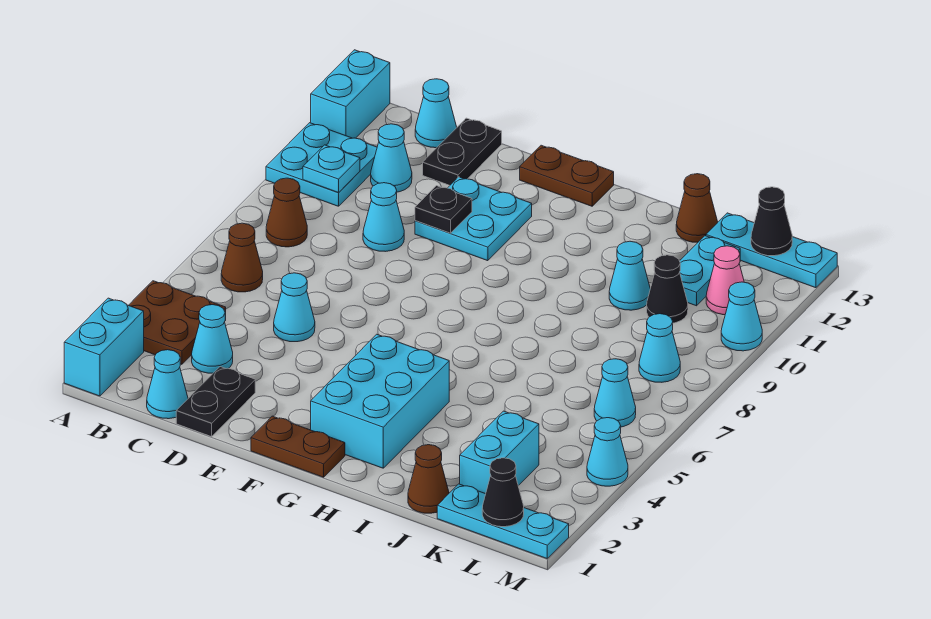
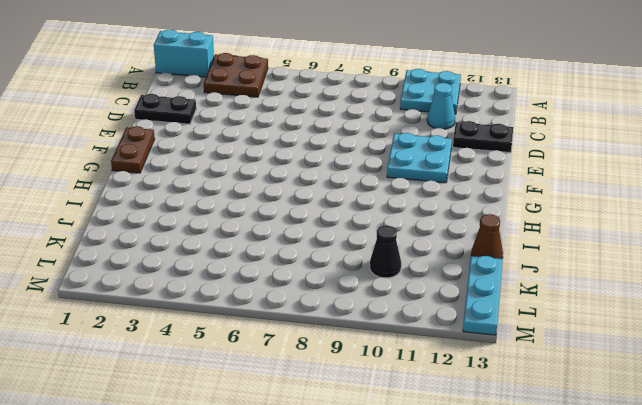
none -> cyan brick A12:A13 level 1
none -> brown cone B6 level 1
none -> brown cone B8 level 1
none -> cyan cone C1 level 1

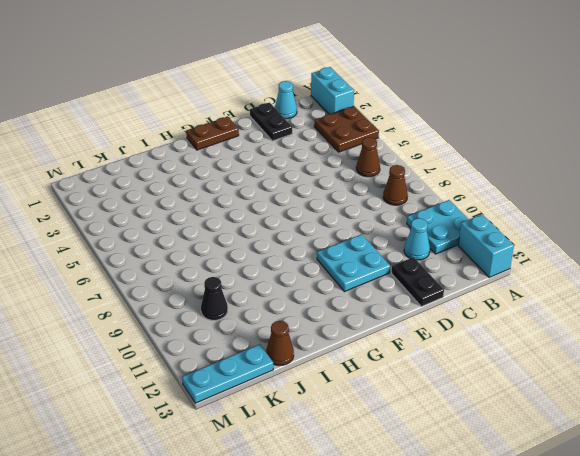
none -> cyan cone C3 level 1
none -> cyan cone C13 level 1
none -> cyan cone D5 level 1
none -> cyan cone D9 level 1

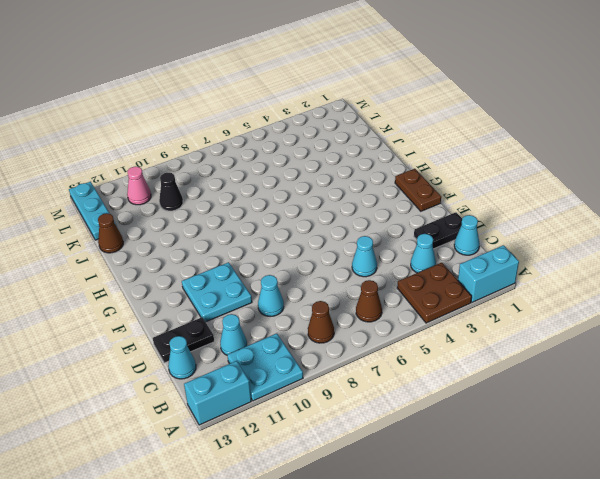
none -> brown plate F13:G13 level 1
none -> cyan brick G2:H4 level 1
none -> brown cone J1 level 1
none -> cyan cone J10 level 1

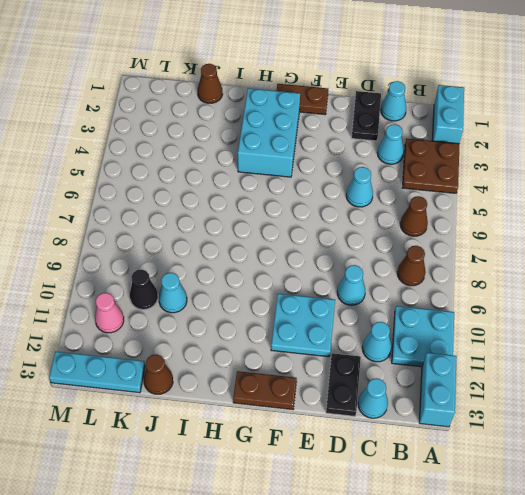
none -> cyan plate K1:M1 level 1
none -> cyan brick K2:K3 level 1
none -> cyan plate K11:K12 level 1
none -> cyan cone L6 level 1

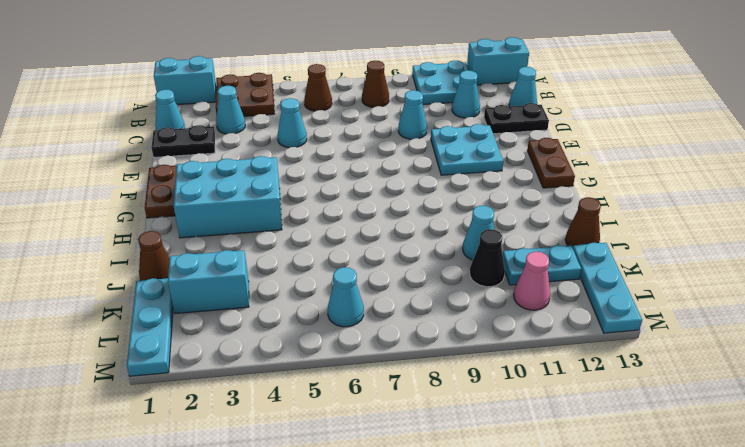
none -> cyan cone L8 level 1
none -> cyan cone M4 level 1
none -> cyan cone M10 level 1
none -> cyan plate B10 level 2

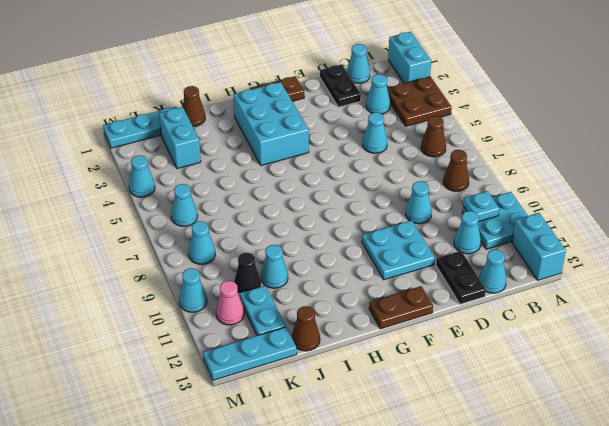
none -> black plate E10 level 2
none -> black cone L1 level 2
none -> black cone L13 level 2

